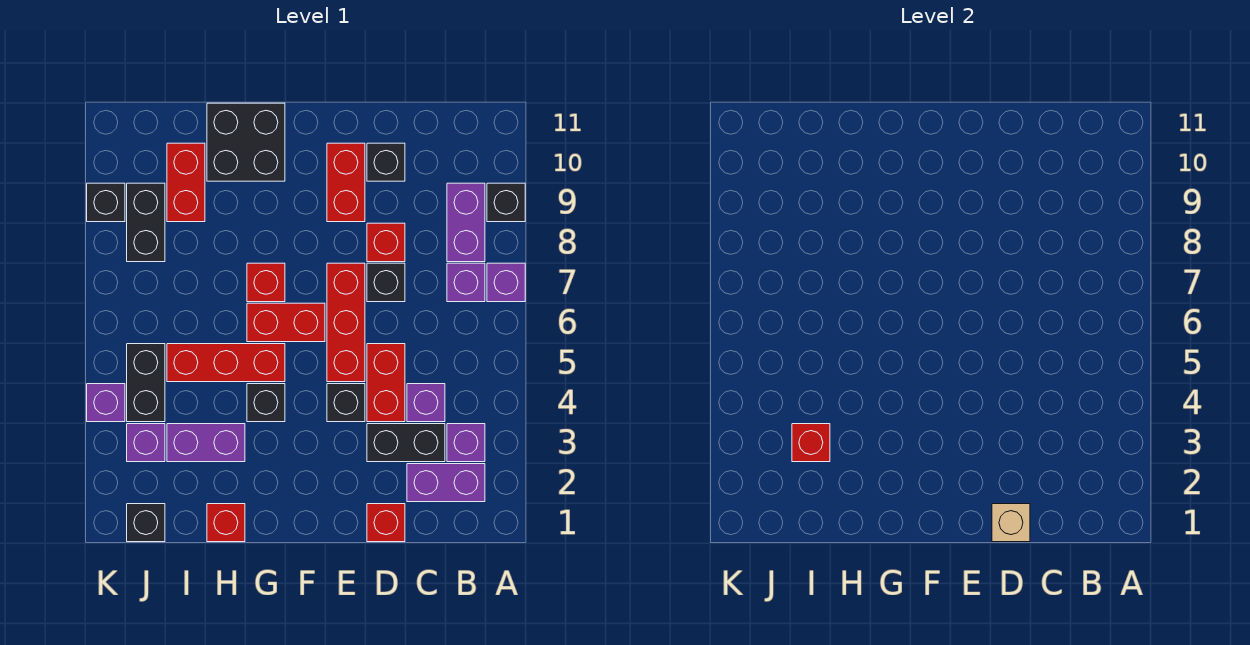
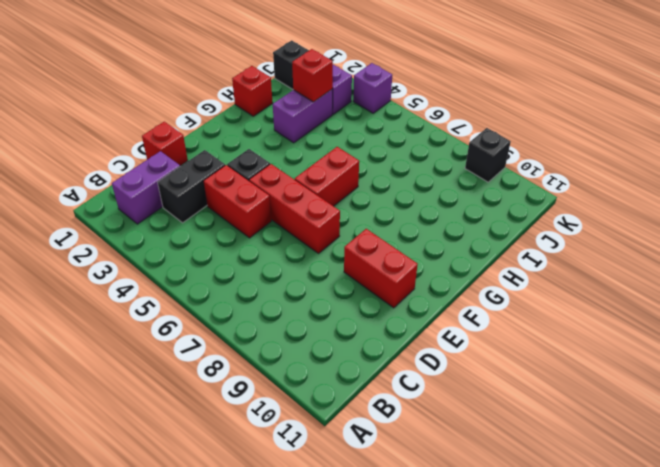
none -> purple brick A7 level 1
none -> black brick A9 level 1
none -> purple brick B3 level 1
none -> purple brick B7 level 1

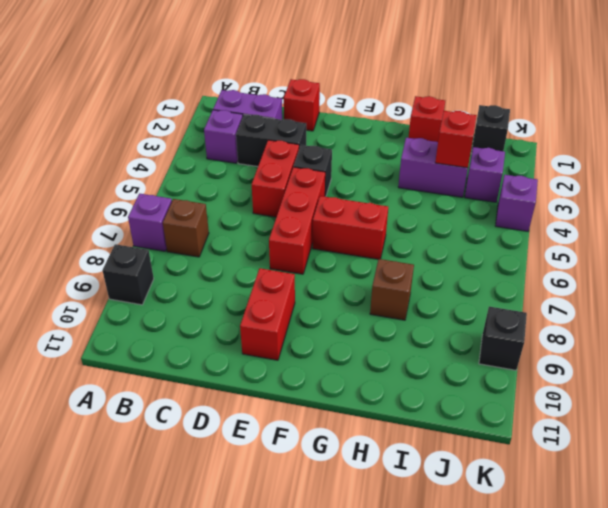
brown brick B7 level 1 -> purple brick B7 level 1
brown brick H8 level 1 -> none
none -> purple brick B8:B9 level 1
none -> purple brick C4 level 1
none -> black brick D7 level 1
none -> red brick D8 level 1

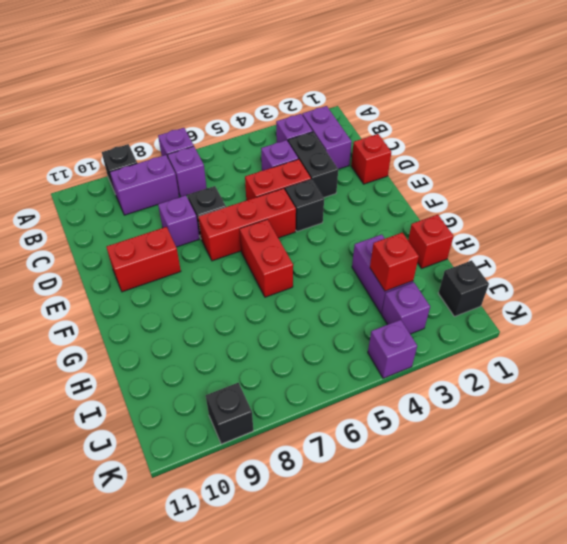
purple brick D8 level 1 -> red brick D8 level 1
none -> black brick D10 level 1
none -> black brick G4 level 1
none -> red brick G5:I5 level 1
none -> red brick G7 level 1

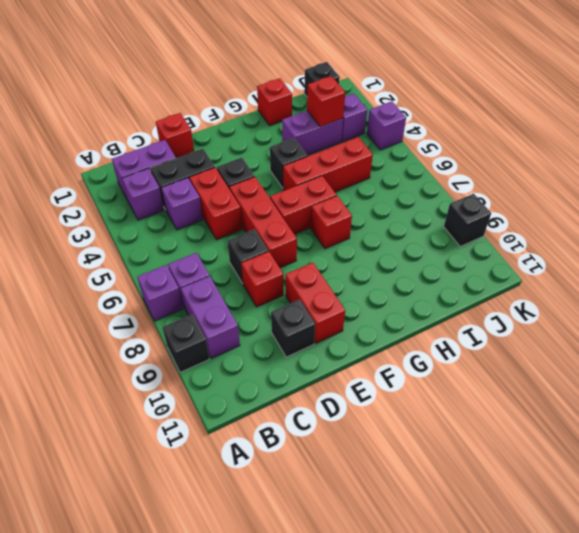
none -> black brick G10:H11 level 1
none -> red brick I9:I10 level 1
none -> black brick J4:J5 level 1
none -> black brick J8:J9 level 1

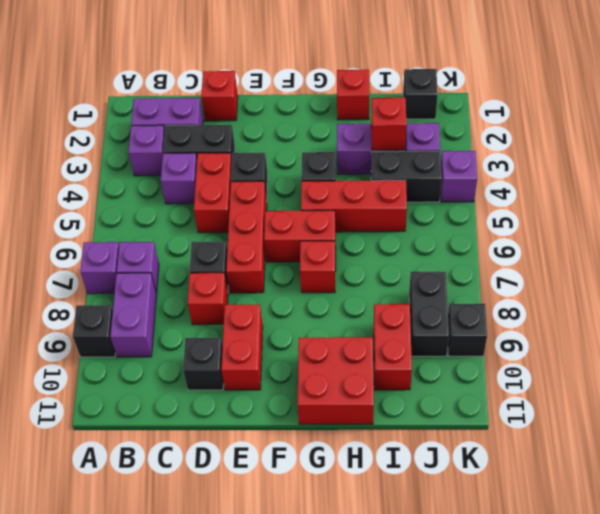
red brick G10:H11 level 1 -> black brick G10:H11 level 1
black brick I4:J4 level 1 -> black brick J4:J5 level 1
none -> tan brick D1 level 2

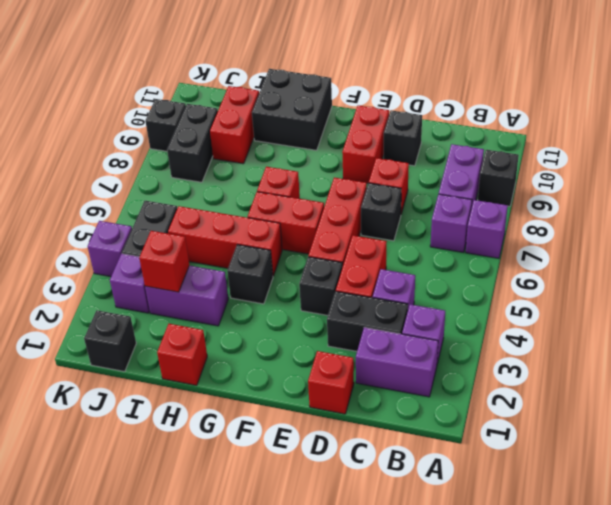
none -> tan brick D1 level 2

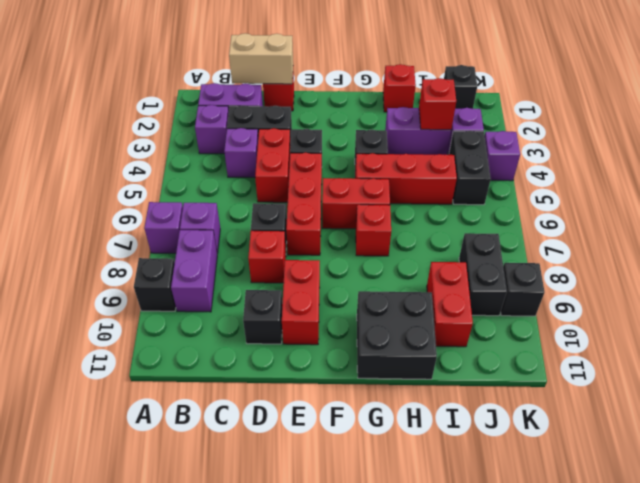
tan brick C1:D1 level 2 -> tan brick D1 level 2

